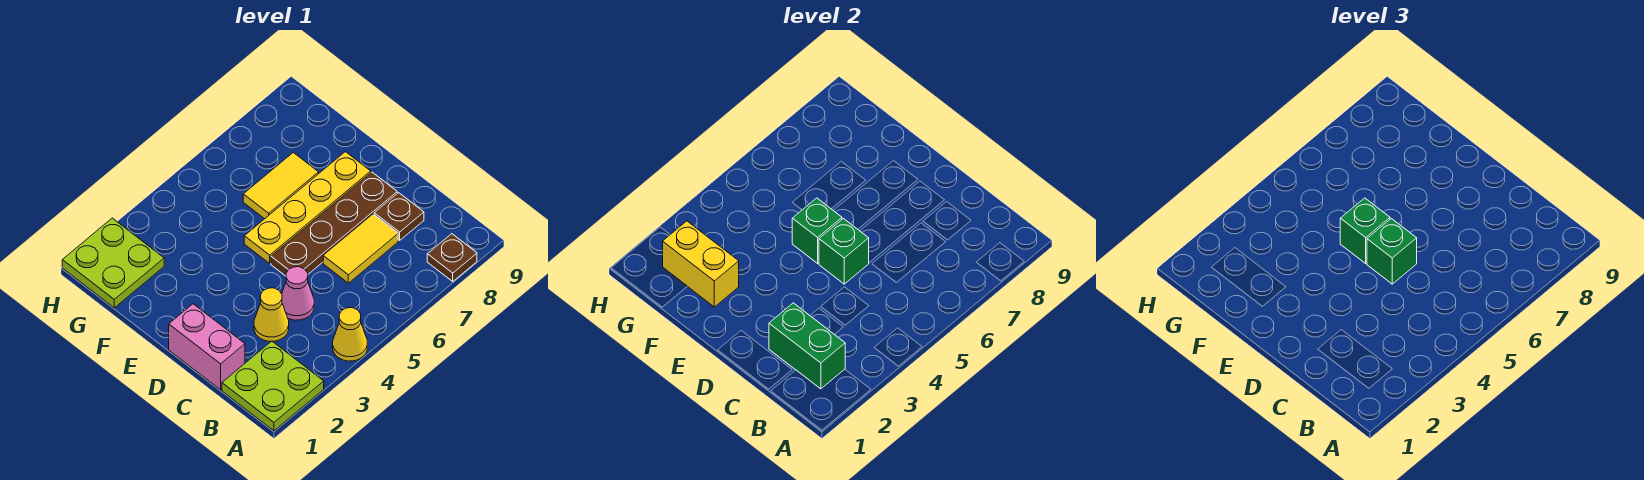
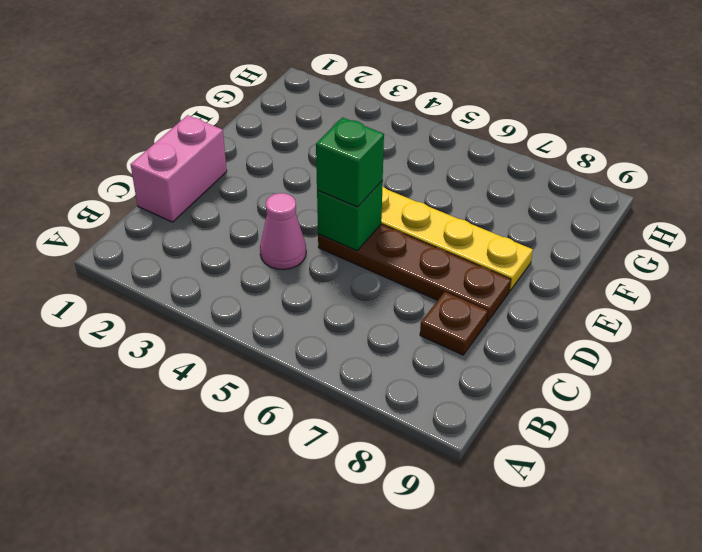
none -> lime plate A1:B2 level 1
none -> yellow cone A4 level 1
none -> brown plate A8 level 1

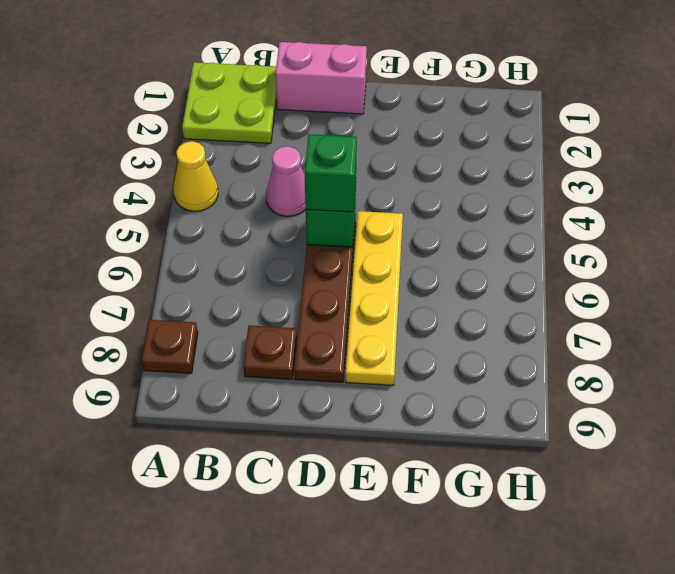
none -> yellow cone C3 level 1
none -> yellow tile C6:C7 level 1
none -> yellow tile F6:F7 level 1

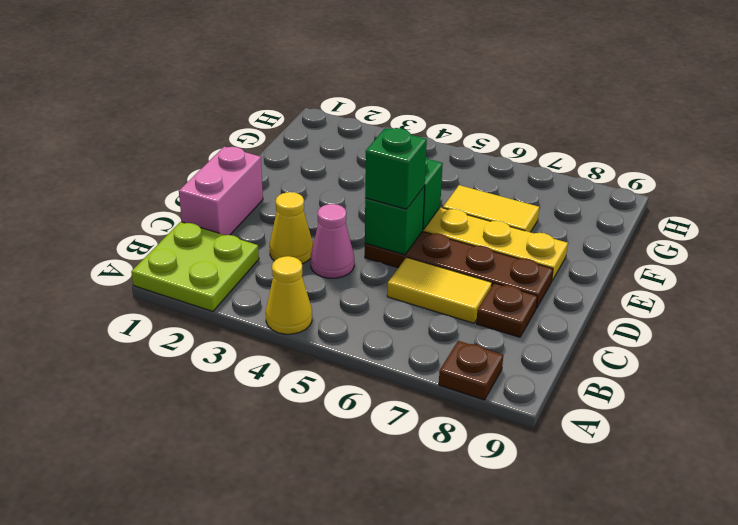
none -> lime plate G1:H2 level 1
none -> green brick B2:C2 level 2
none -> yellow brick F2:G2 level 2

